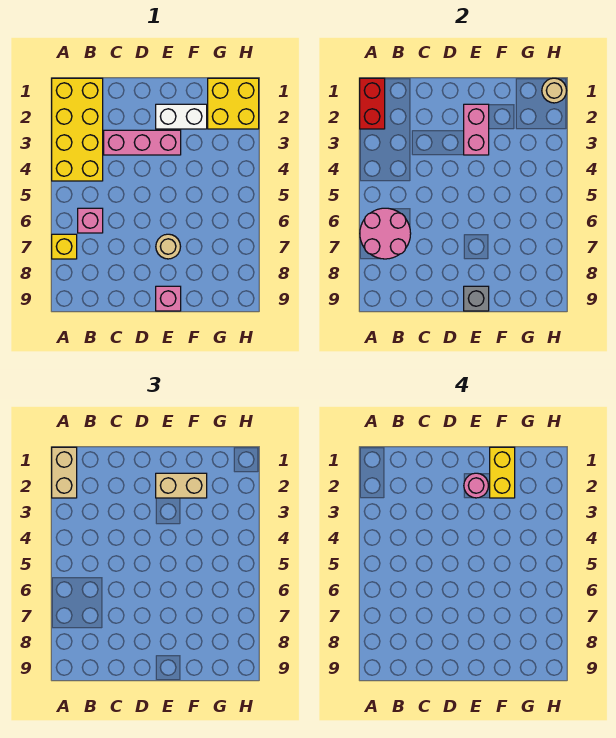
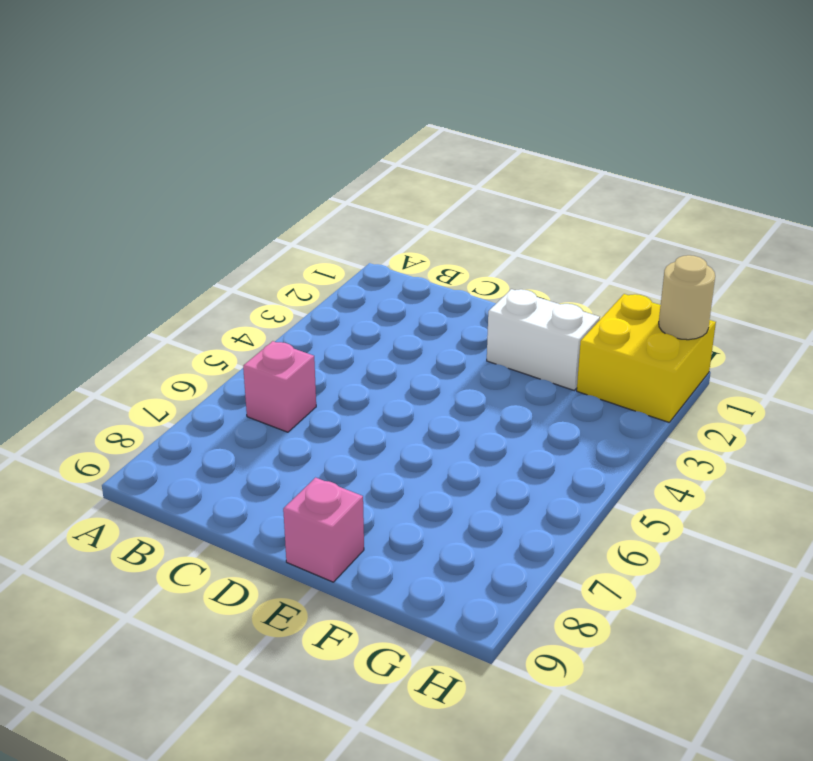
none -> yellow brick A1:B4 level 1
none -> yellow brick A7 level 1
none -> pink brick C3:E3 level 1

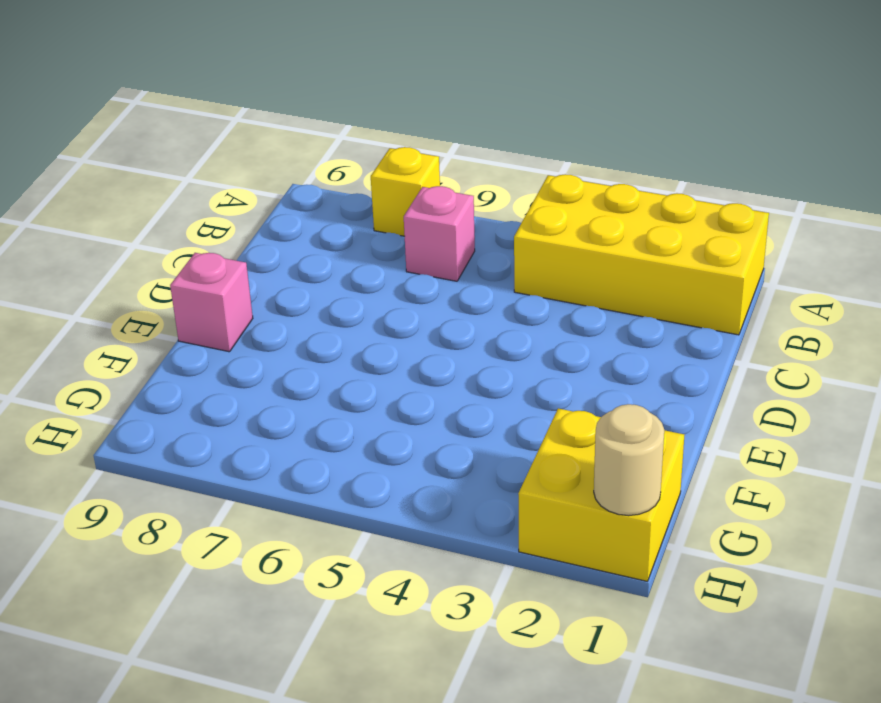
none -> pink brick C3:E3 level 1
none -> white brick E2:F2 level 1
none -> tan round brick E7 level 1

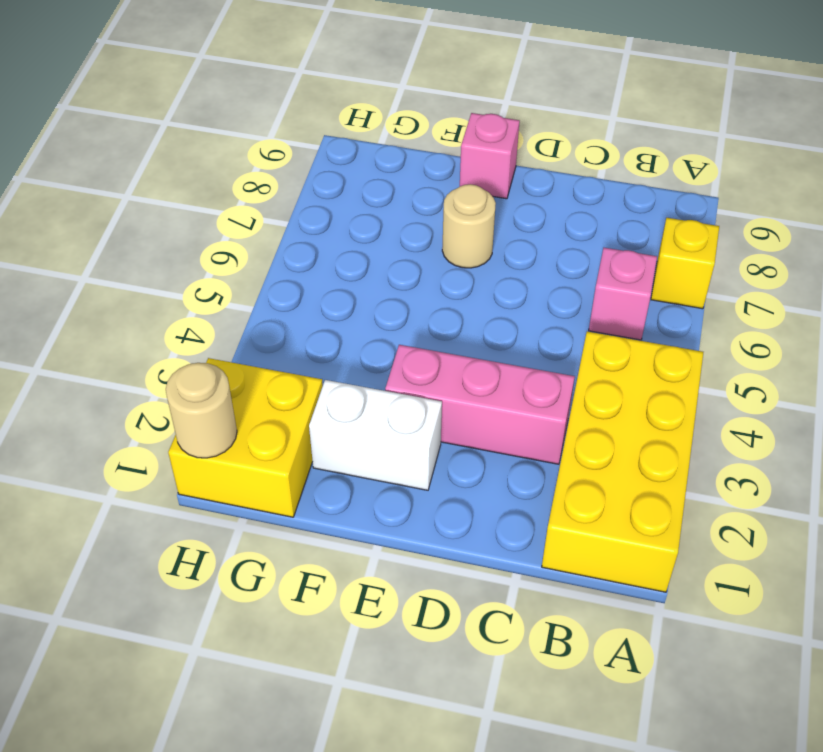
none -> red brick A1:A2 level 2
none -> pink round brick A6:B7 level 2
none -> pink brick E2:E3 level 2

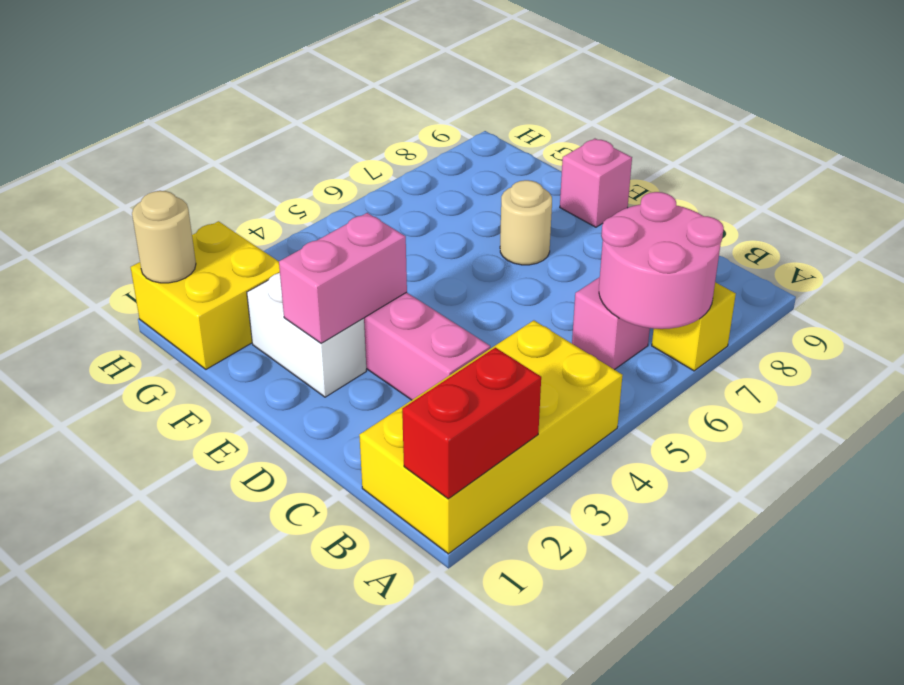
none -> grey brick E9 level 2
none -> tan brick A1:A2 level 3
none -> tan brick E2:F2 level 3

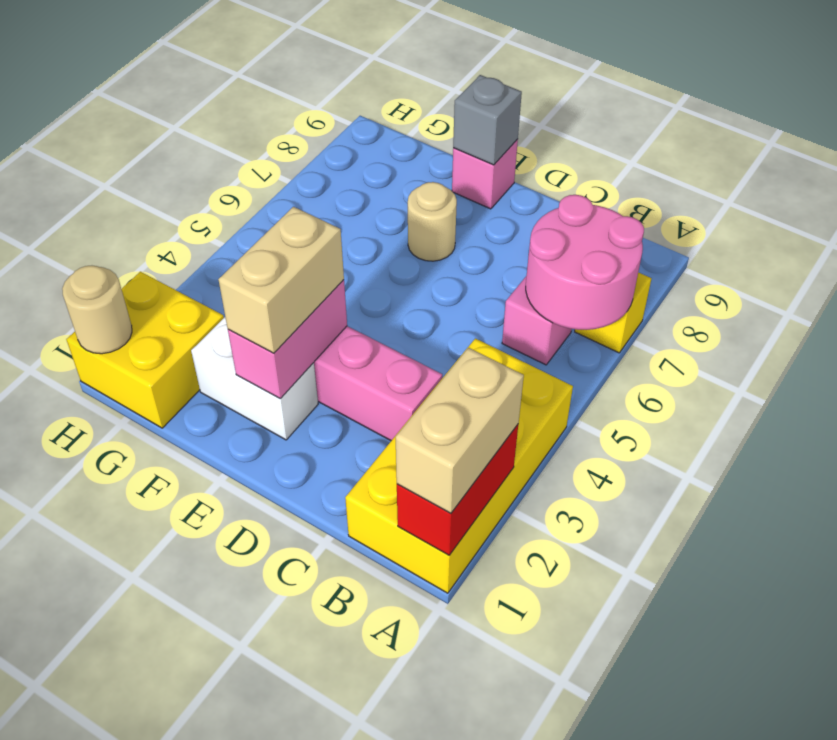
tan brick E2:E3 level 3 -> tan brick E2:F2 level 3
none -> pink round brick E2 level 4
none -> yellow brick F1:F2 level 4

